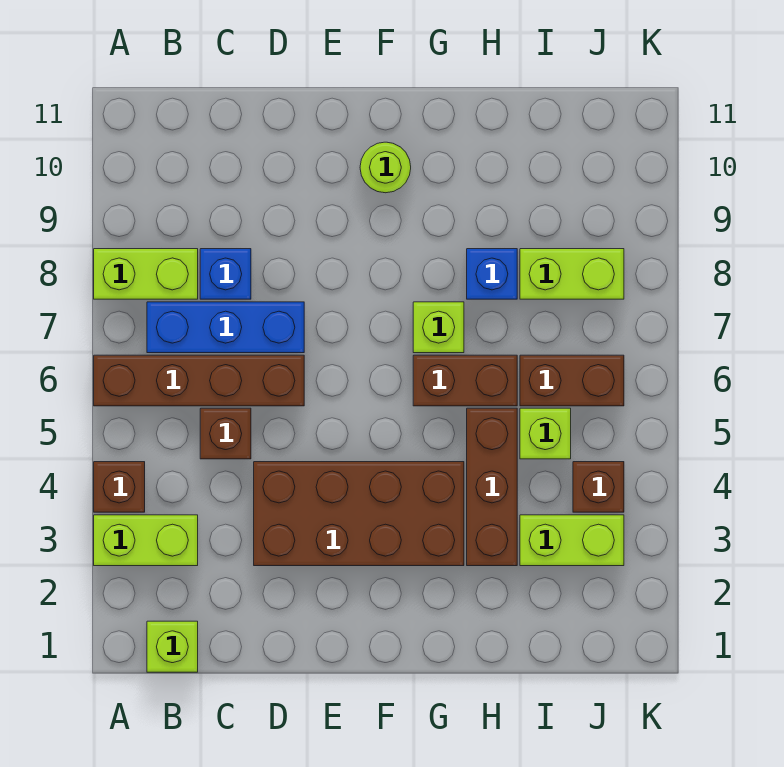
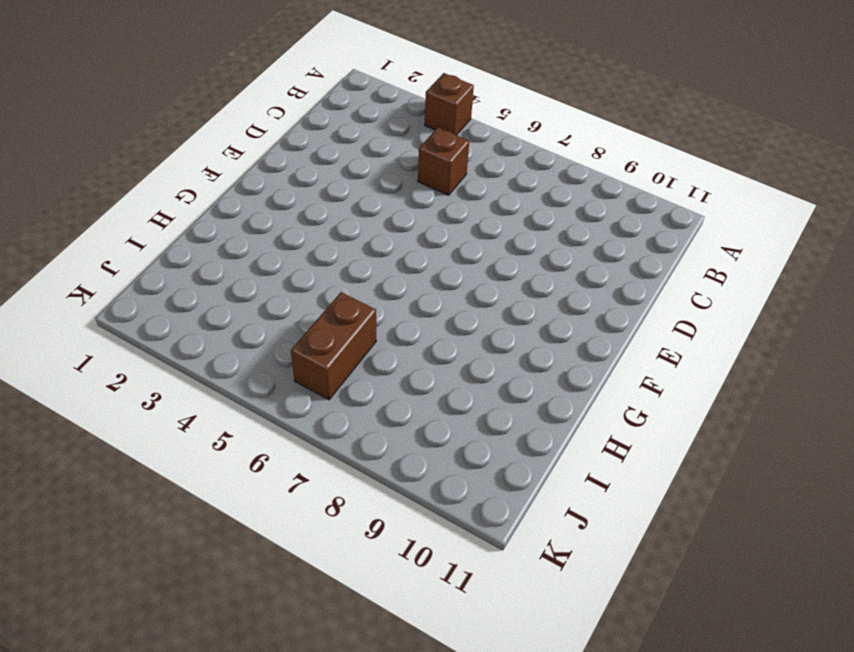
none -> lime brick A3:B3 level 1
none -> brown brick A6:D6 level 1
none -> lime brick A8:B8 level 1

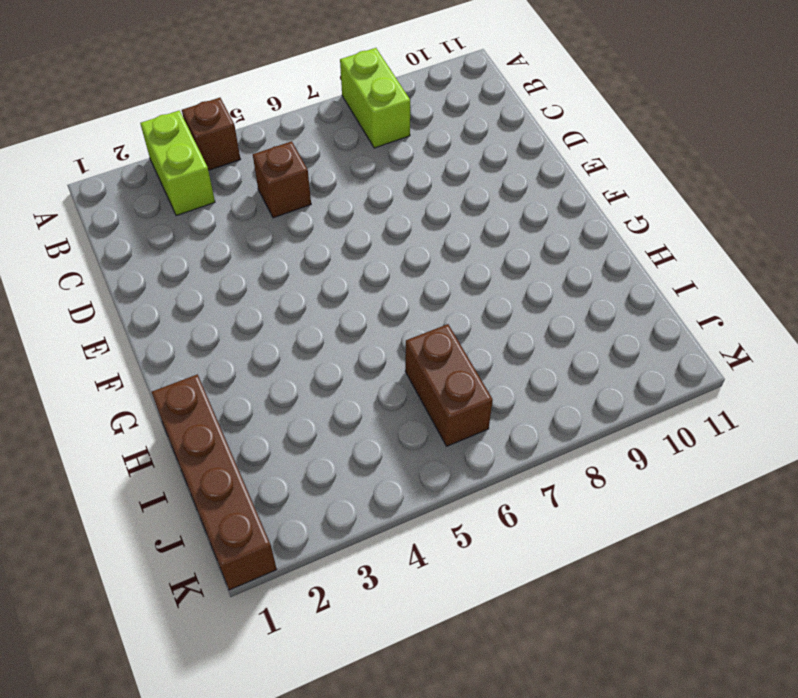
brown brick H1:K1 level 1 -> brown brick A6:D6 level 1
none -> lime brick B1 level 1
none -> blue brick B7:D7 level 1
none -> blue brick C8 level 1

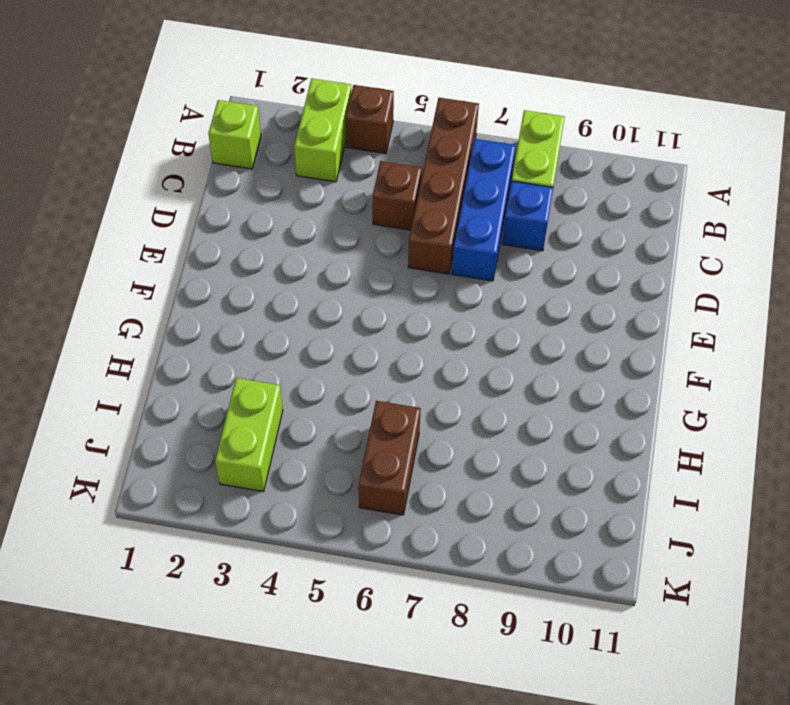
none -> brown brick D3:G4 level 1
none -> lime round brick F10 level 1
none -> brown brick G6:H6 level 1

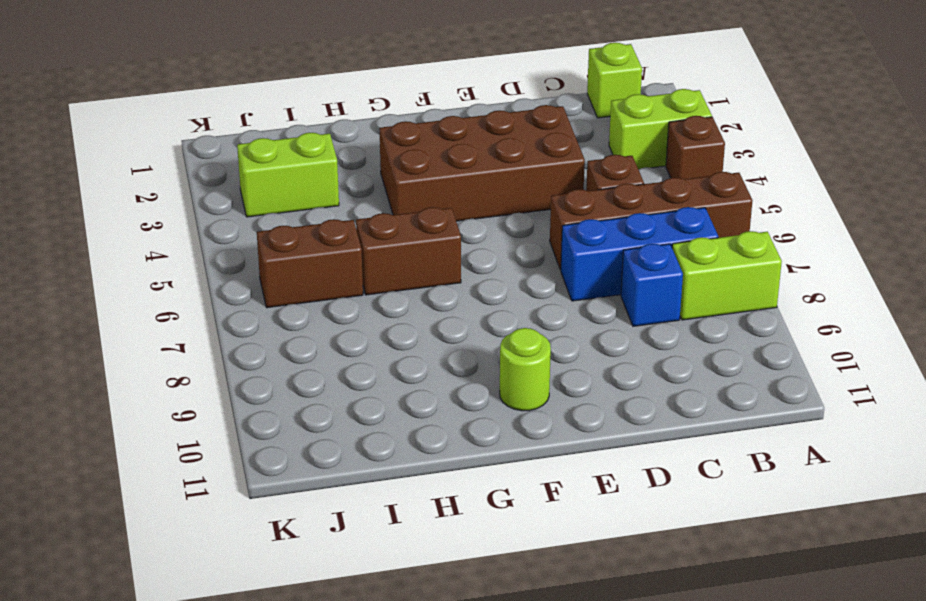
none -> lime brick G7 level 1
none -> brown brick H3:H5 level 1
none -> blue brick H8 level 1

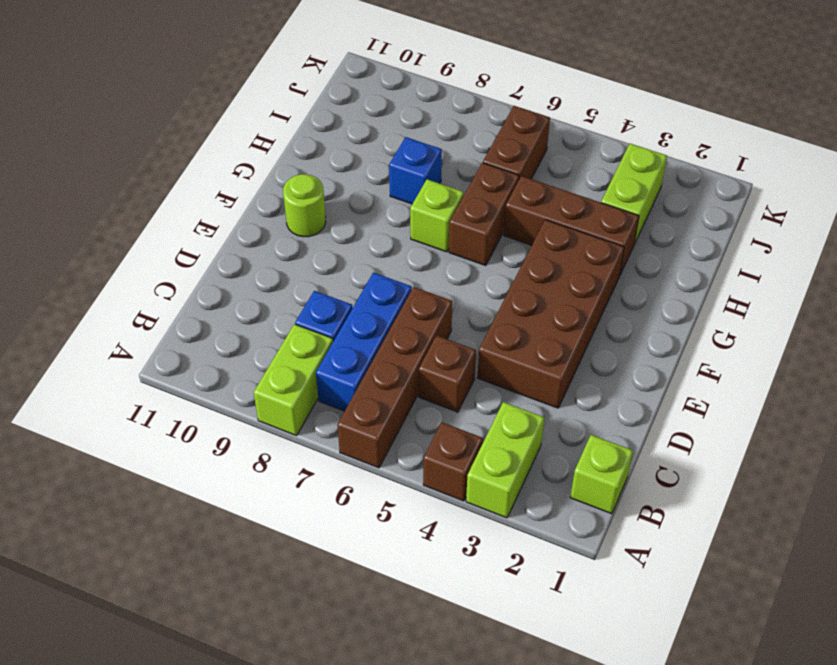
none -> lime brick I5 level 1
none -> lime brick I8:J8 level 1
none -> brown brick J4 level 1

